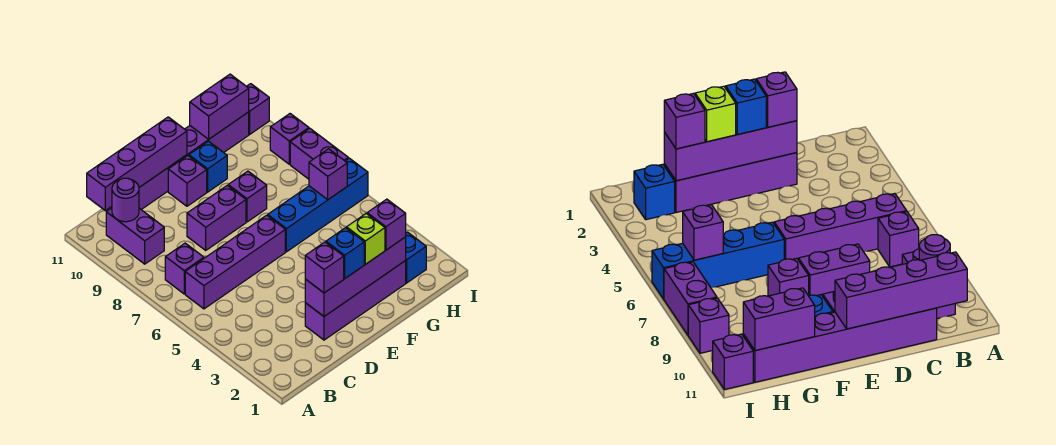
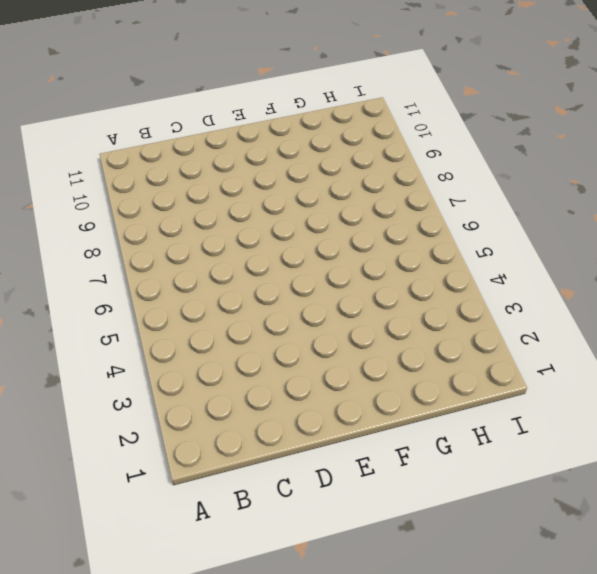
none -> purple brick B6:E6 level 1
none -> purple brick B7 level 1
none -> purple brick B9:B10 level 1

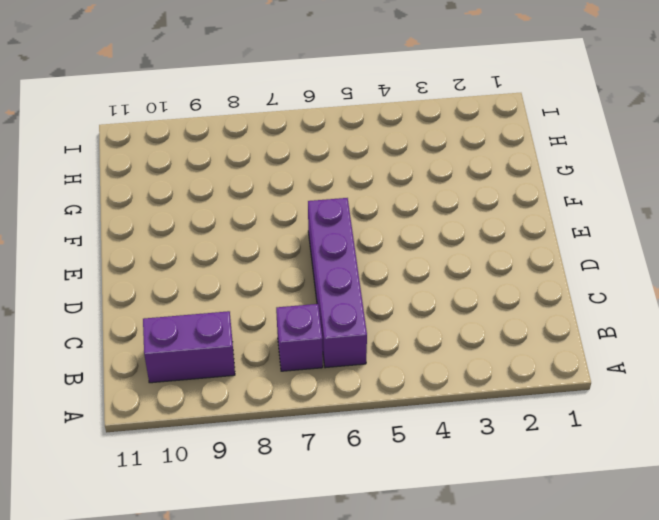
none -> purple brick C11:H11 level 1
none -> purple brick D2:G2 level 1
none -> purple brick D8:E8 level 1

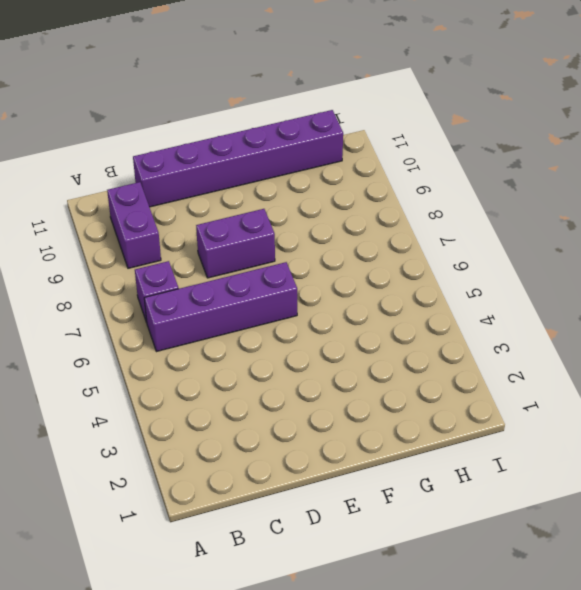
none -> purple brick D2:G2 level 1
none -> purple brick E10 level 1
none -> blue brick F6:I6 level 1

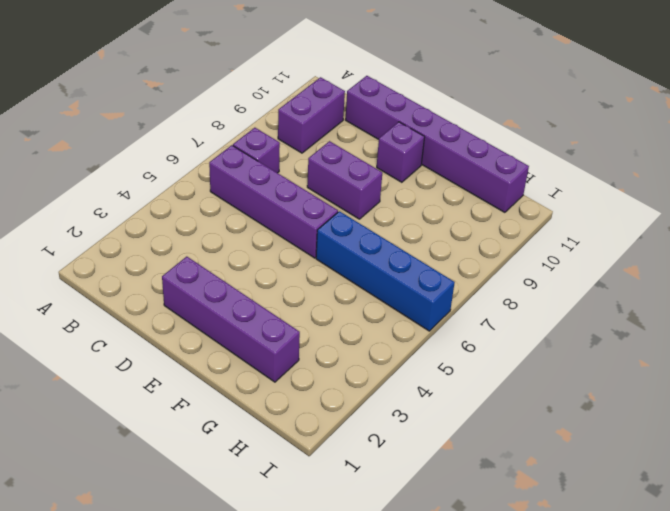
none -> purple brick F8 level 1
none -> blue brick F10 level 1
none -> blue brick H2 level 1

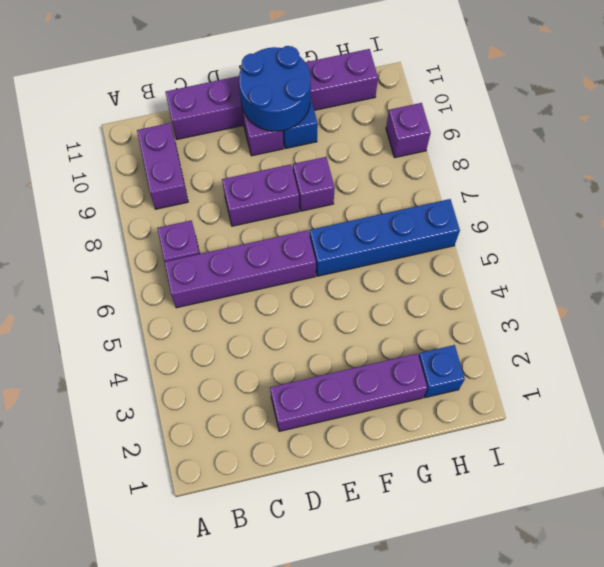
blue round brick E10:F11 level 2 -> purple brick B11:E11 level 2
none -> purple brick I7:I8 level 1
none -> purple brick I11 level 1
none -> purple round brick B10 level 2

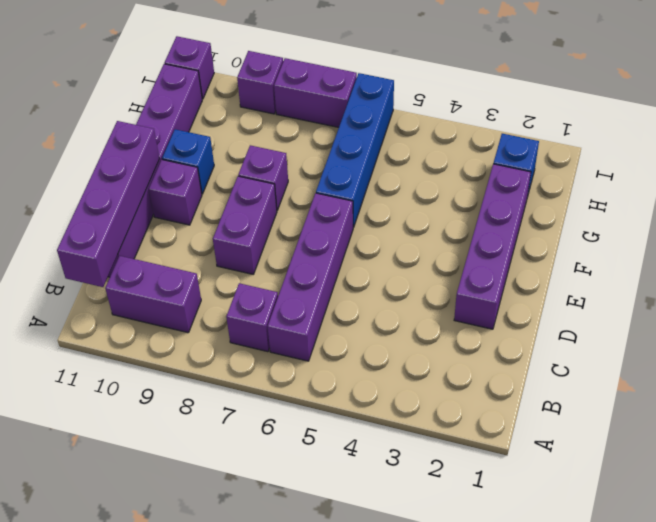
none -> purple round brick B10 level 2
none -> purple brick D2:G2 level 2
none -> purple brick G11:H11 level 2

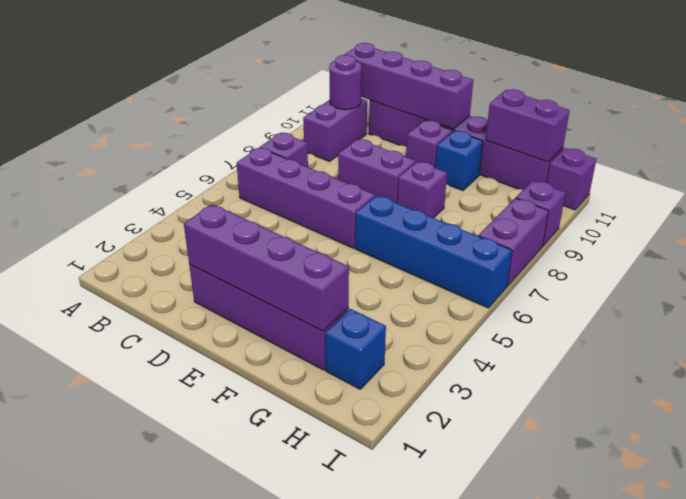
none -> purple brick H6 level 2
none -> purple brick D2 level 3
none -> blue brick E2 level 3

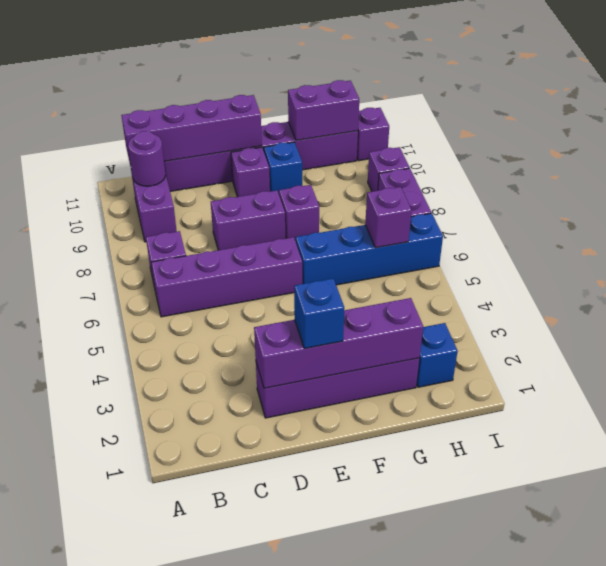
none -> purple brick D2 level 3
none -> lime brick F2 level 3
none -> purple brick G2 level 3

